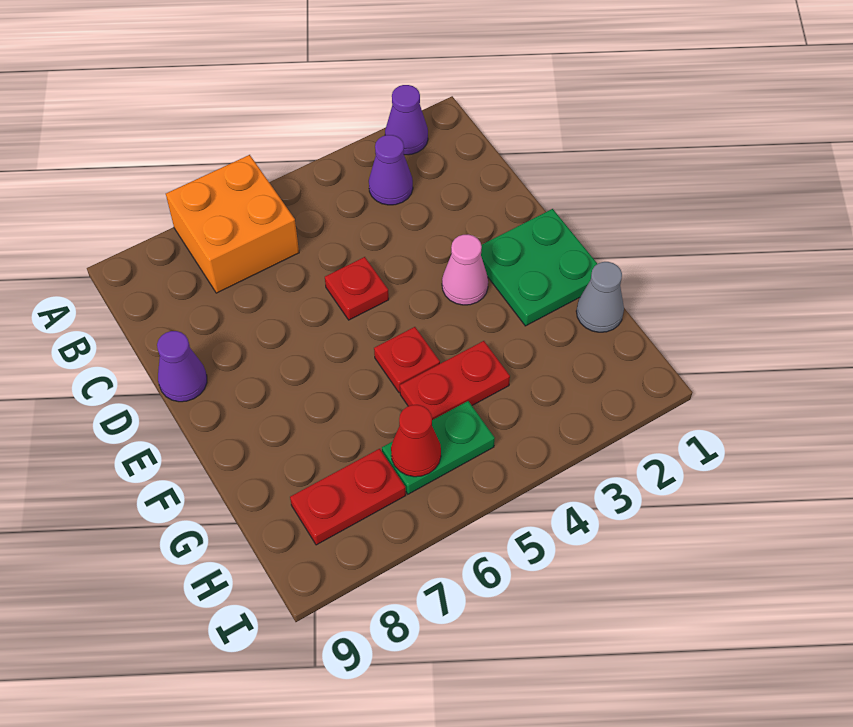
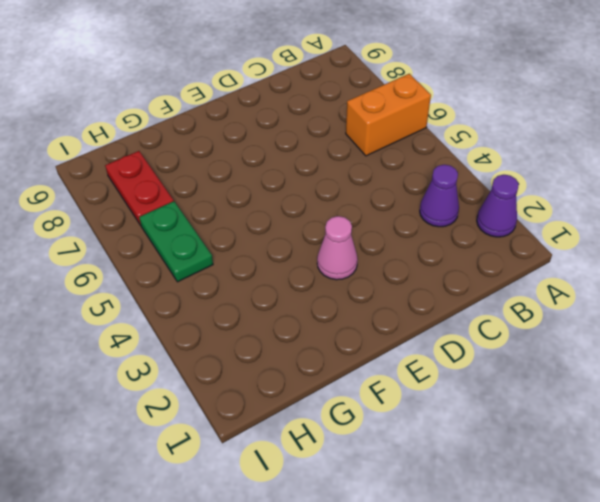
orange brick A6:B6 level 1 -> orange brick A6:B7 level 1
none -> red plate D5 level 1
none -> purple cone D9 level 1
none -> green plate E1:F2 level 1

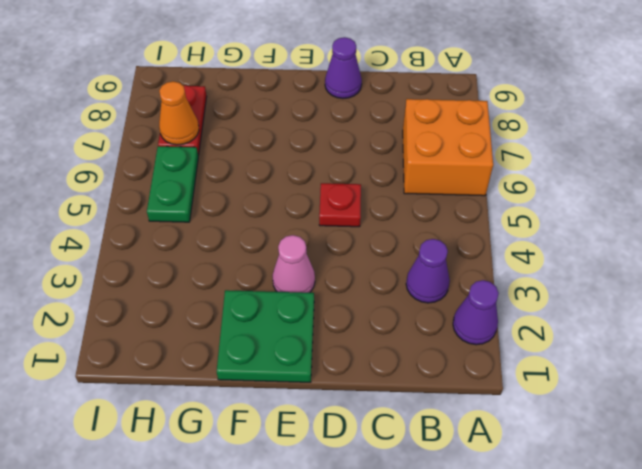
orange cone H7 level 2 -> none
none -> red plate F5 level 1
none -> grey cone G1 level 1
none -> red plate G4:G5 level 1

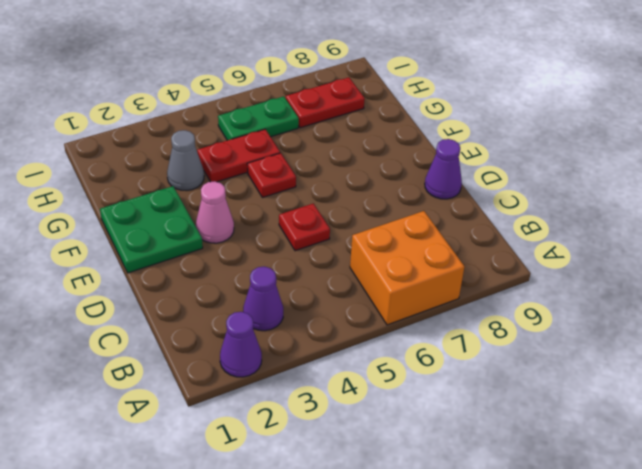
grey cone G3 level 1 -> grey cone G1 level 1
none -> red cone H6 level 2

